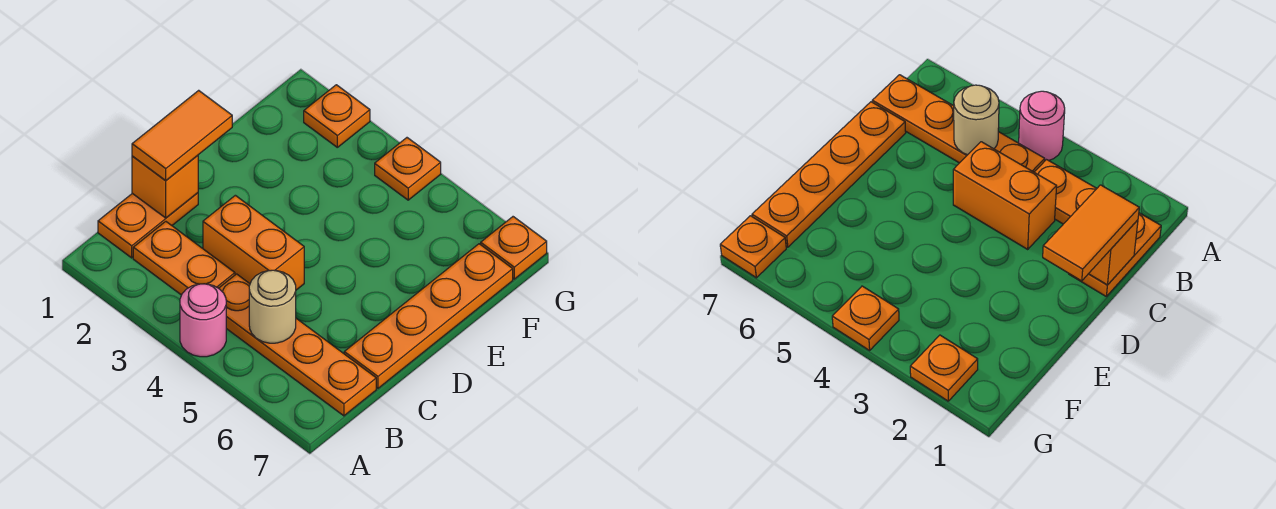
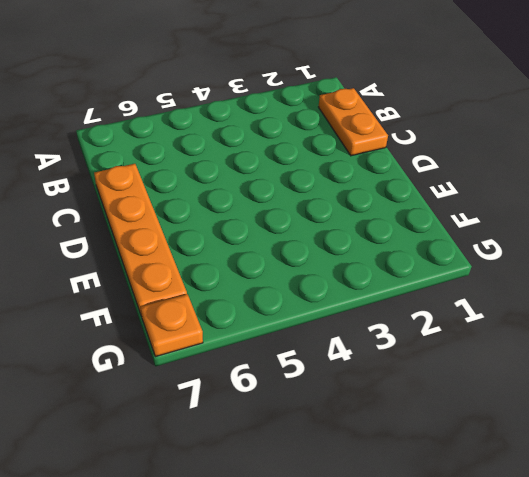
none -> pink round brick A4 level 1
none -> orange plate B2:B3 level 1
none -> orange plate B4:B7 level 1

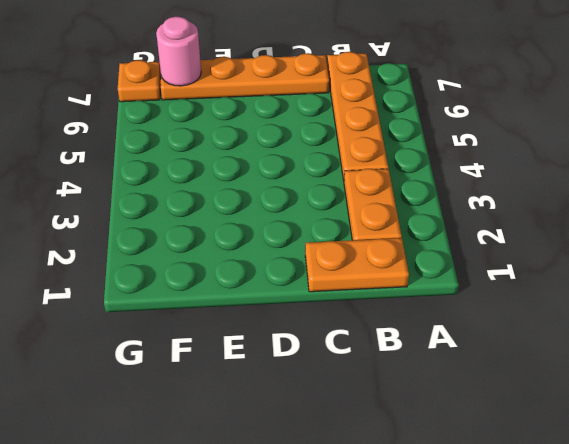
pink round brick F7 level 2 -> pink round brick A4 level 1
none -> orange brick C3:C4 level 1
none -> orange plate G2 level 1
none -> orange plate G4 level 1

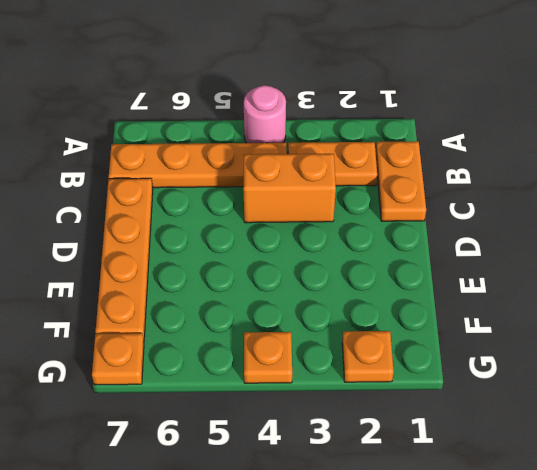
none -> tan round brick B5 level 2
none -> orange brick C1 level 2
none -> orange tile C1:D1 level 3

